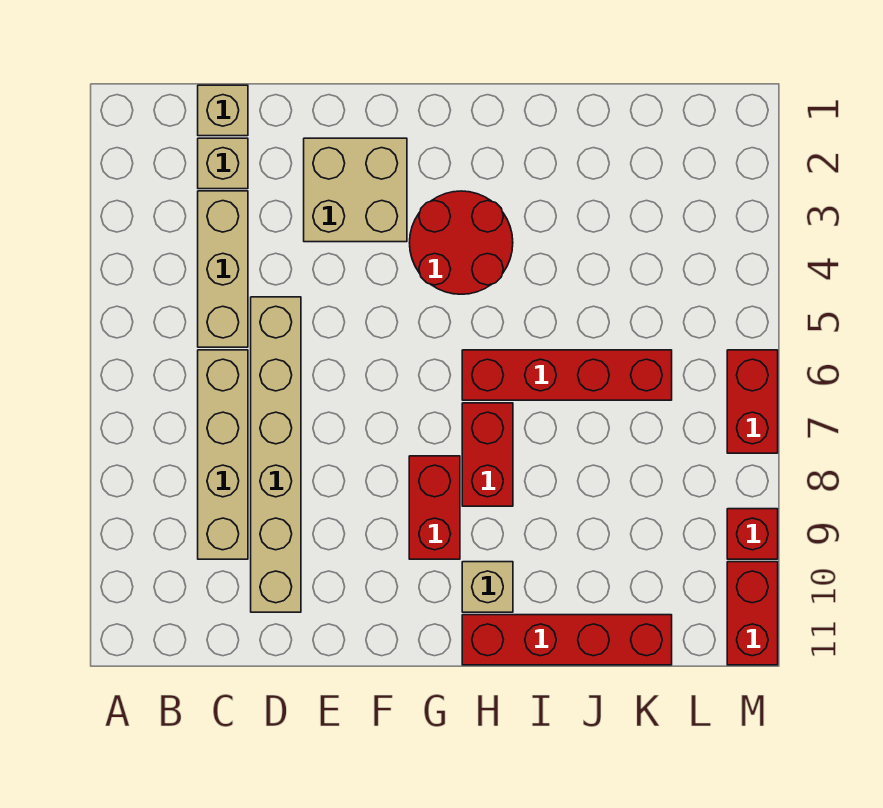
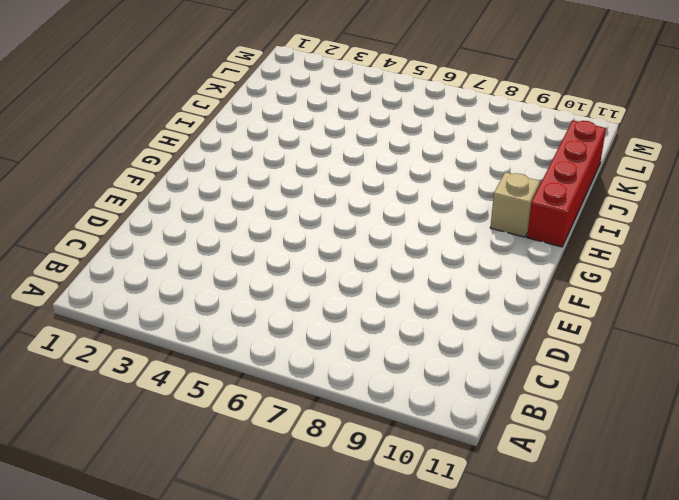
none -> tan brick C1 level 1
none -> tan brick C2 level 1
none -> tan brick C3:C5 level 1

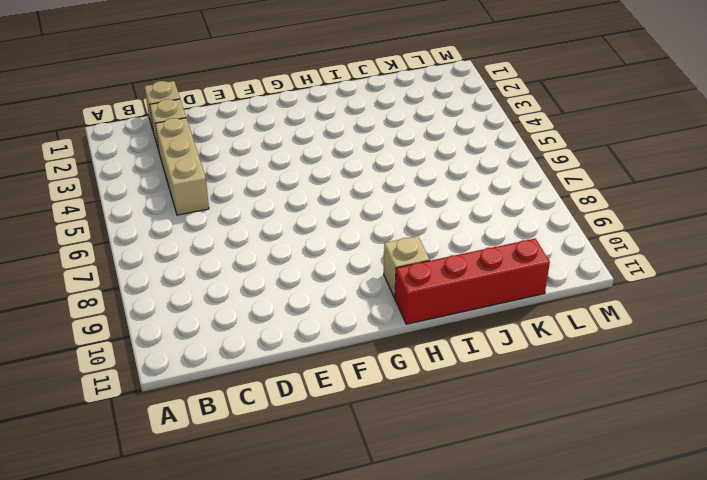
none -> tan brick C6:C9 level 1
none -> tan brick D5:D10 level 1
none -> tan brick E2:F3 level 1

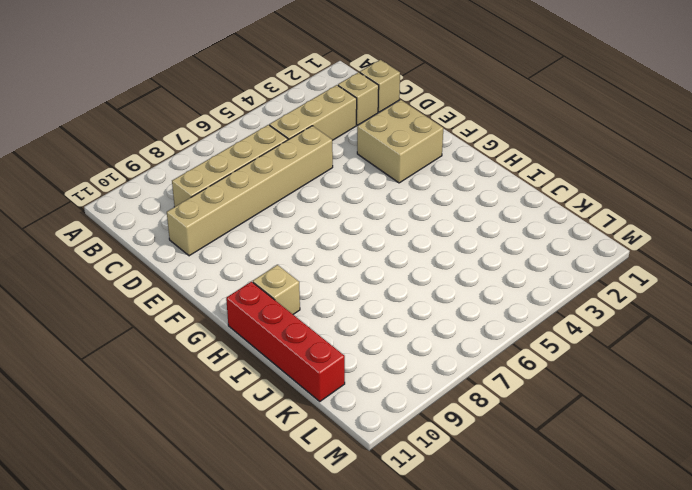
none -> red round brick G3:H4 level 1
none -> red brick G8:G9 level 1
none -> red brick H6:K6 level 1

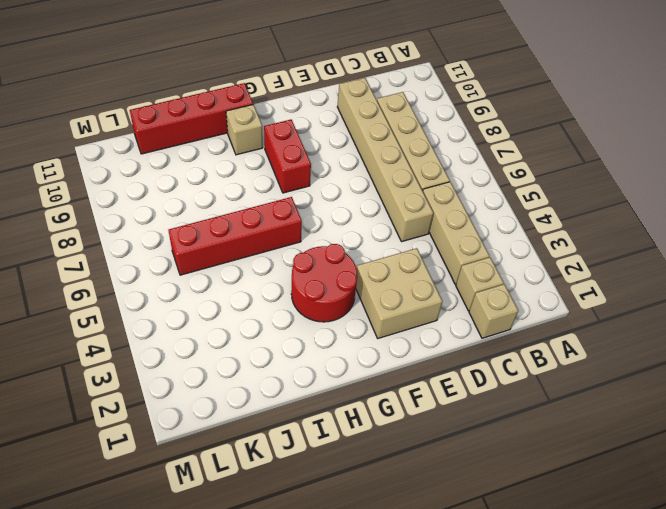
none -> red brick H7:H8 level 1
none -> red brick M6:M7 level 1
none -> red brick M9 level 1

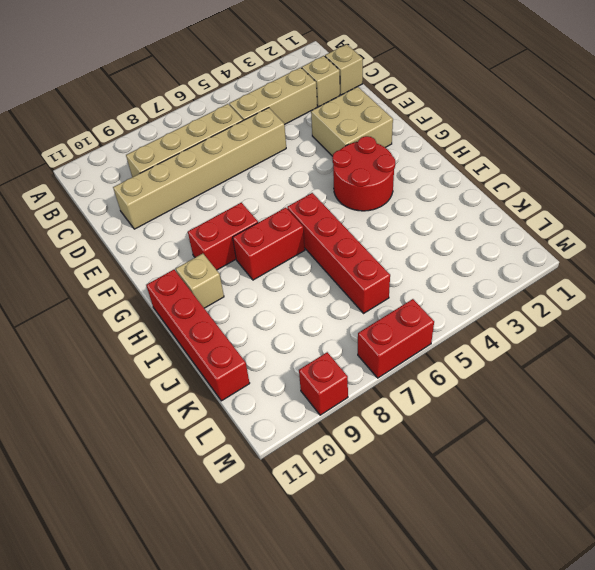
none -> red brick M10:M11 level 1

